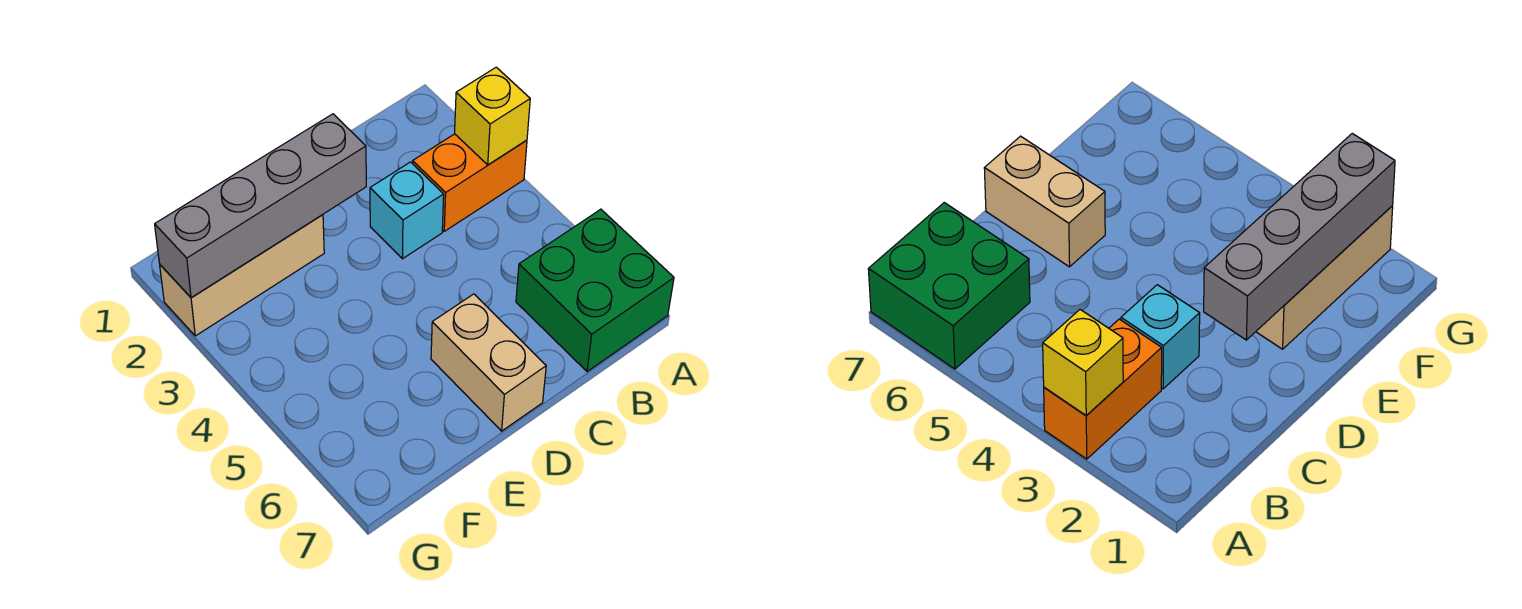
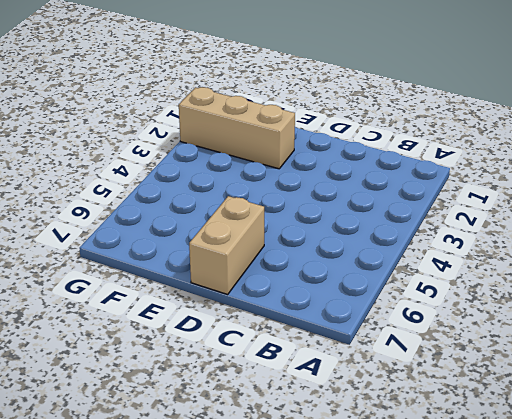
none -> orange brick A3:B3 level 1
none -> green brick A6:B7 level 1

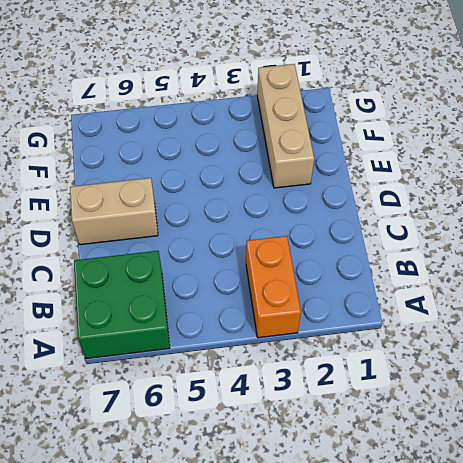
none -> cyan brick C3 level 1
none -> yellow brick A3 level 2

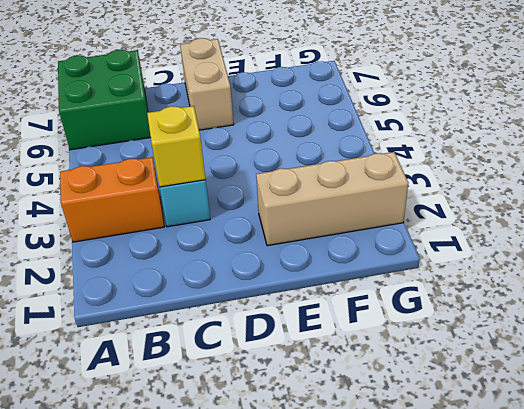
yellow brick C3 level 2 -> yellow brick A3 level 2
none -> grey brick D2:G2 level 2

